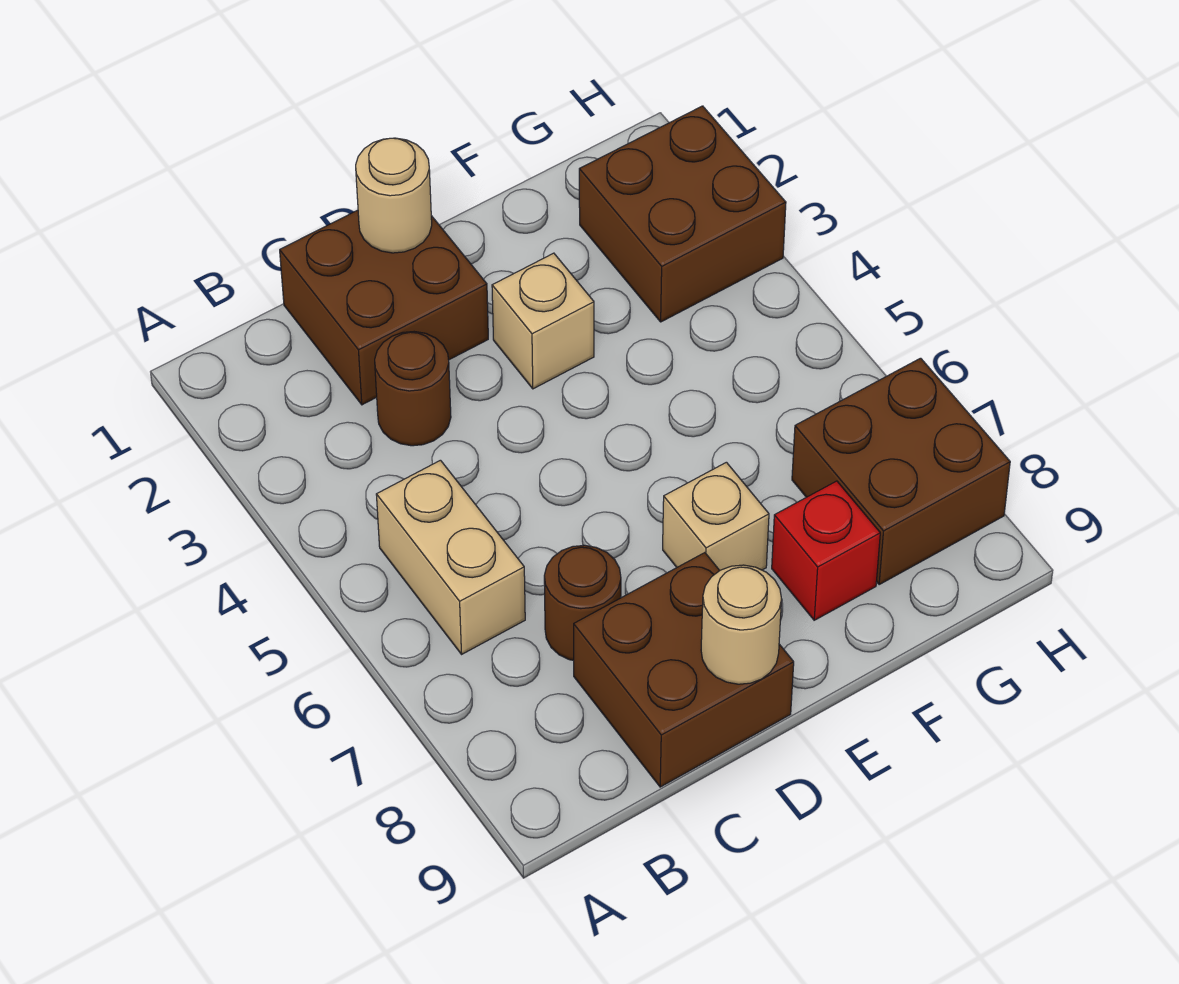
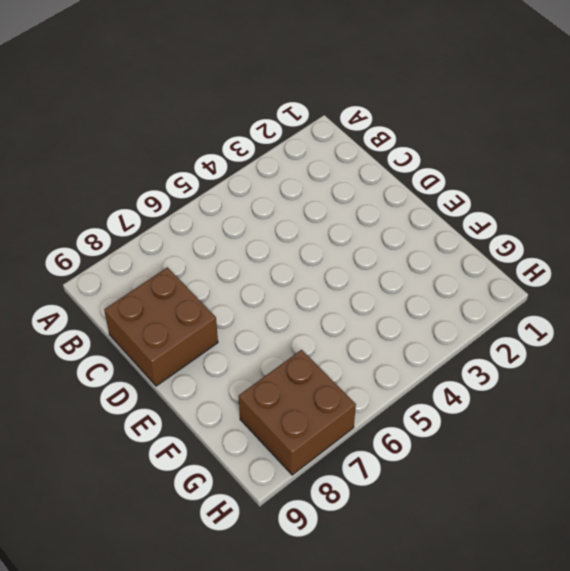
none -> tan brick B5:B6 level 1
none -> brown brick C1:D2 level 1
none -> brown round brick C3 level 1

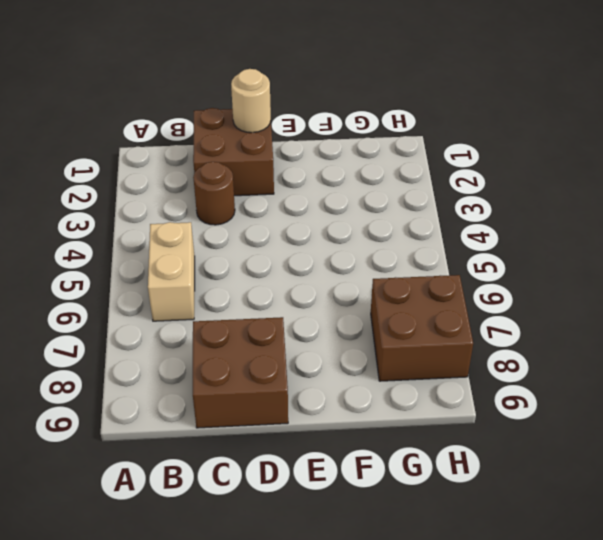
none -> brown round brick C7 level 1
none -> tan brick E3 level 1
none -> tan brick E7 level 1

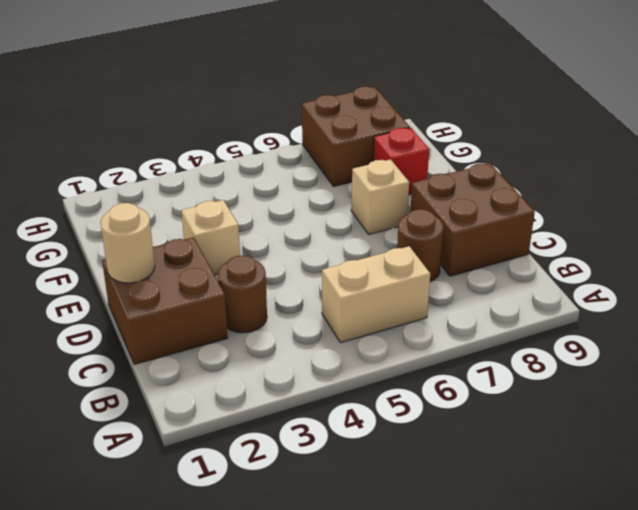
none -> brown brick G2:H3 level 1
none -> tan round brick D9 level 2

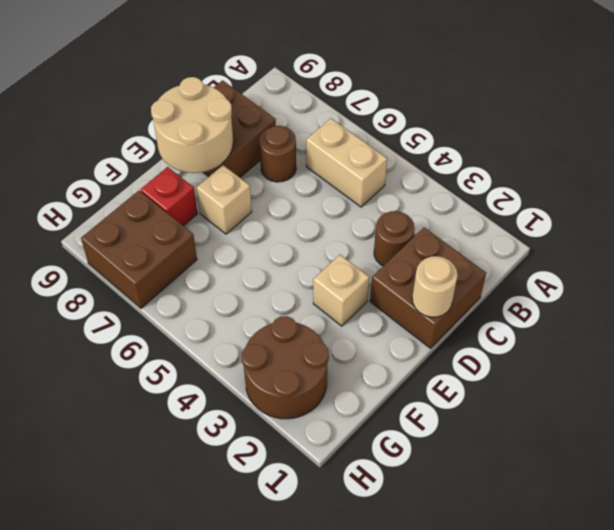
tan round brick D8:E9 level 2 -> tan round brick D9 level 2
brown round brick G2:H3 level 1 -> brown brick G2:H3 level 1

